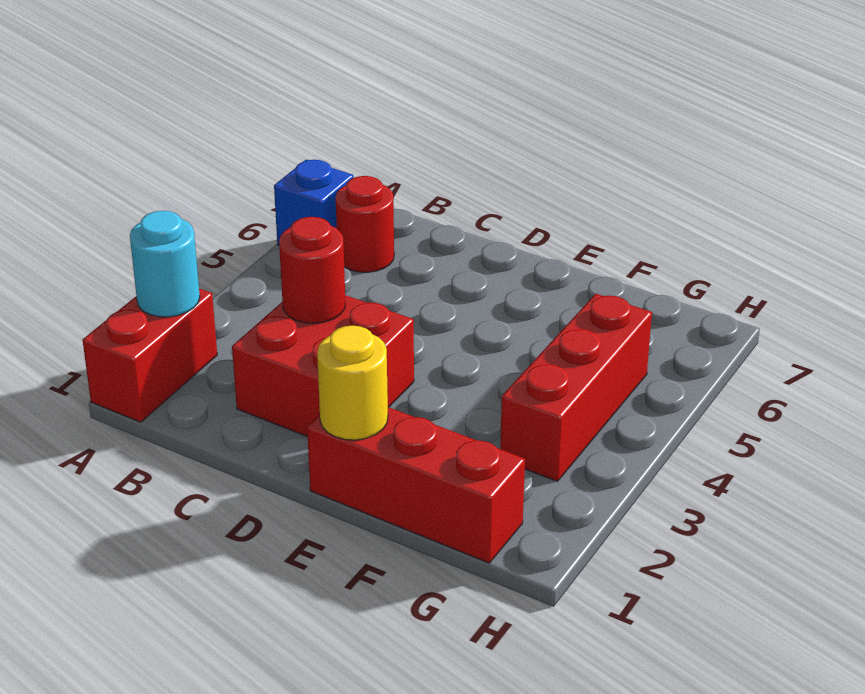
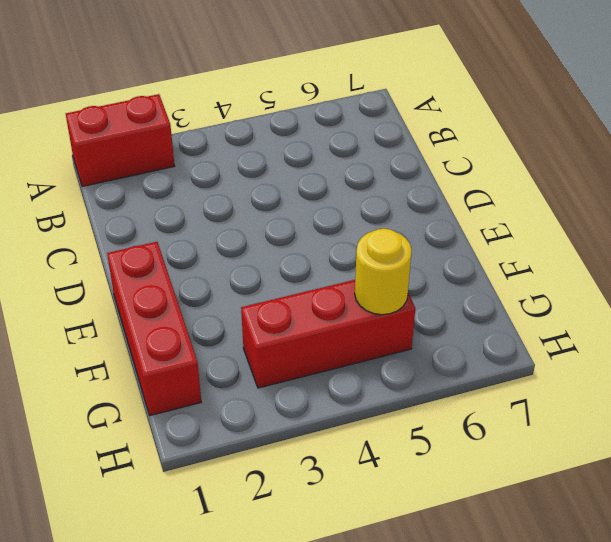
yellow round brick G5 level 2 -> yellow round brick E1 level 2
none -> blue brick A6 level 1
none -> red round brick B6 level 1

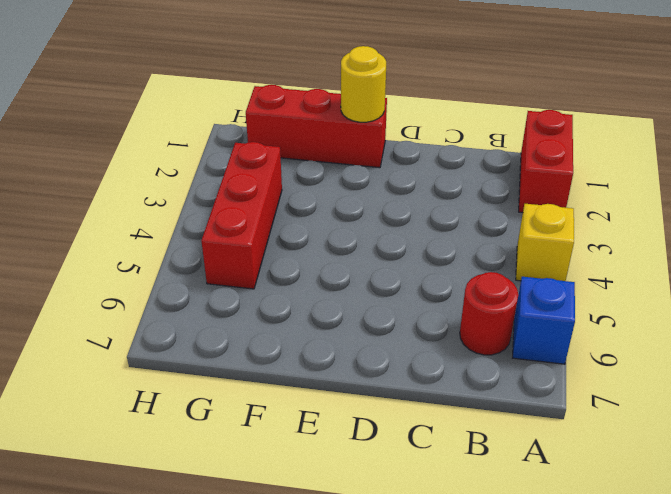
yellow brick A4 level 1 -> none
none -> red brick C2:D3 level 1
none -> cyan round brick A2 level 2

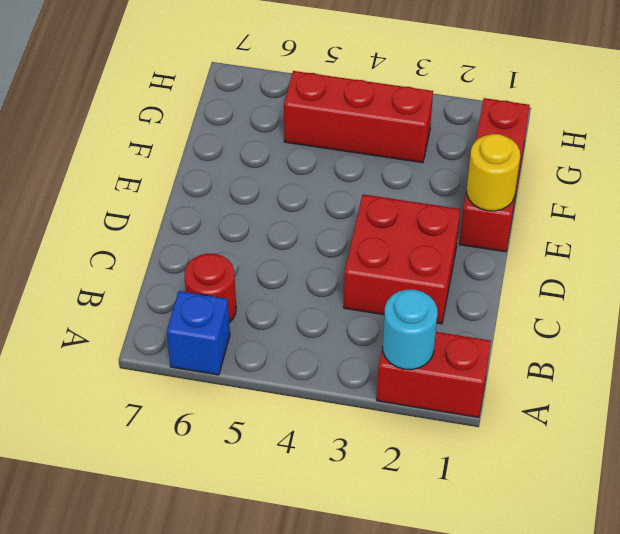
none -> red round brick C3 level 2

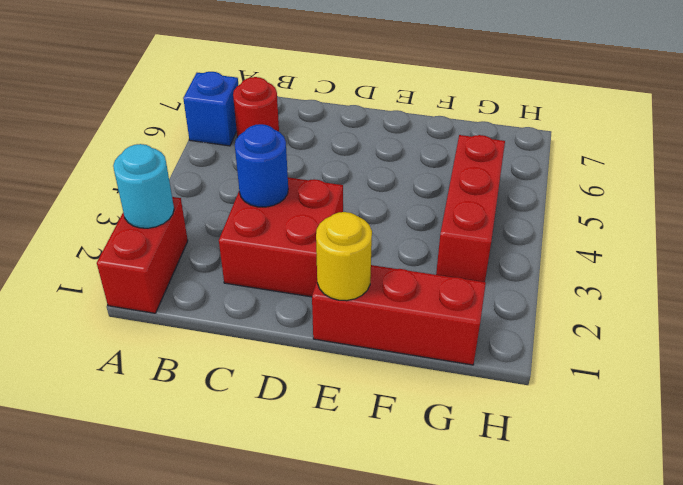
blue round brick C3 level 2 -> red round brick C3 level 2

